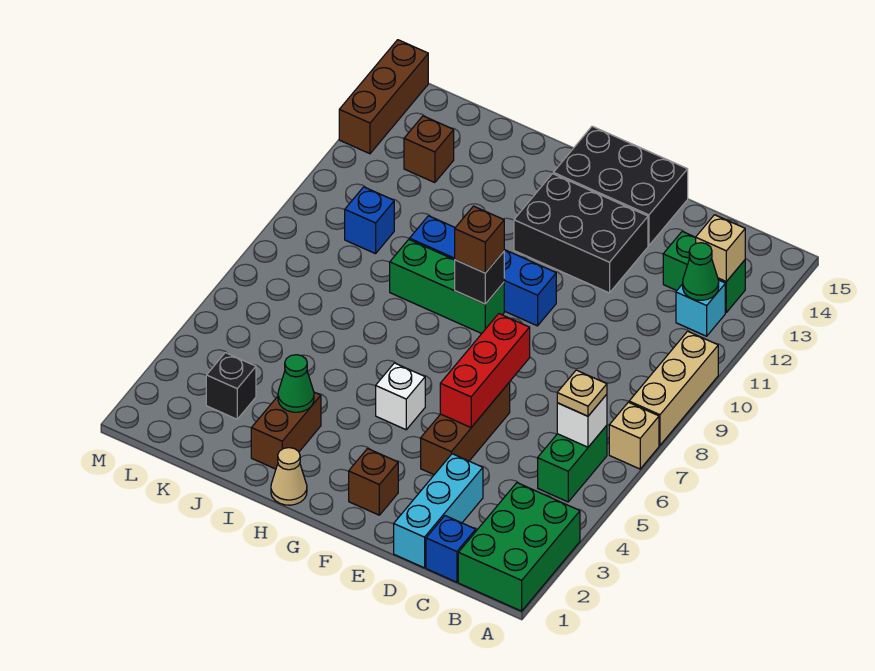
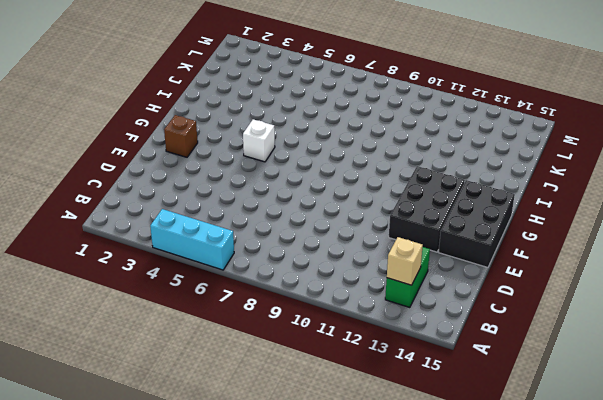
cyan brick A4:A6 level 1 -> cyan brick D1:D3 level 1
none -> green brick A1:B3 level 1
none -> tan brick A7 level 1
none -> tan brick A8:A10 level 1

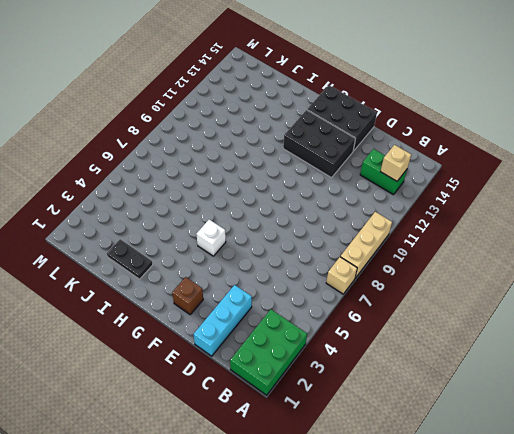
black plate I2:J2 level 1 -> brown brick I2:I3 level 1
none -> green brick B5:B6 level 1
none -> cyan brick B12 level 1
none -> blue brick C1 level 1

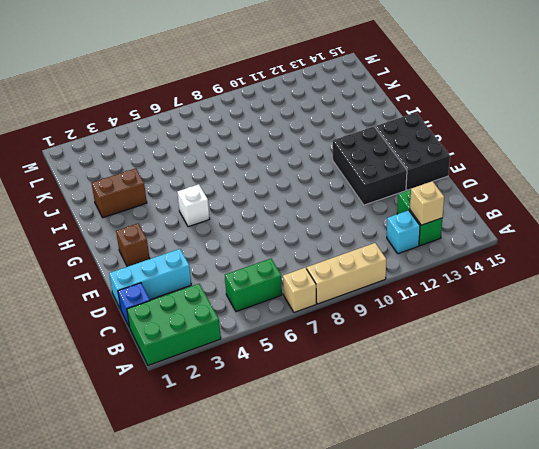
none -> brown brick E4:E6 level 1
none -> blue brick F10:I10 level 1
none -> green brick G9:I9 level 1

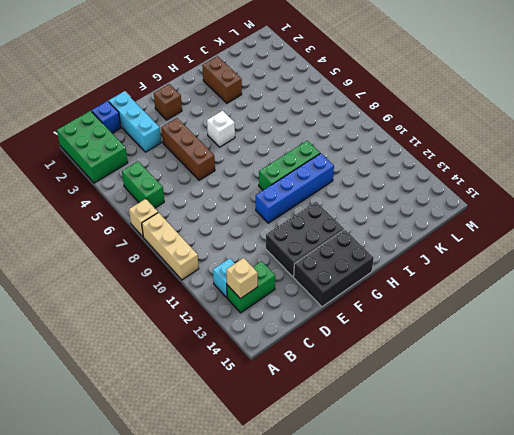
none -> tan cone H1 level 1
none -> black brick K3 level 1
none -> blue brick K10 level 1

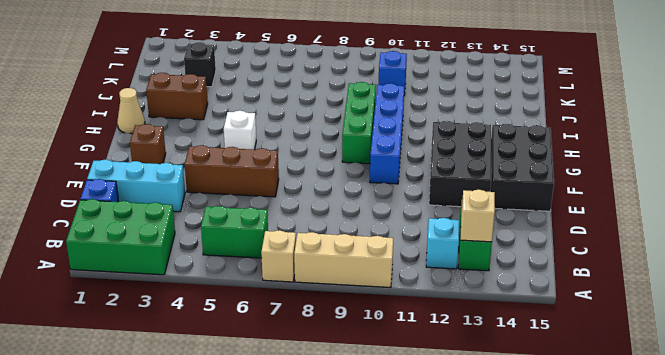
none -> brown brick K13 level 1
none -> brown brick M13:M15 level 1
none -> white brick B6 level 2

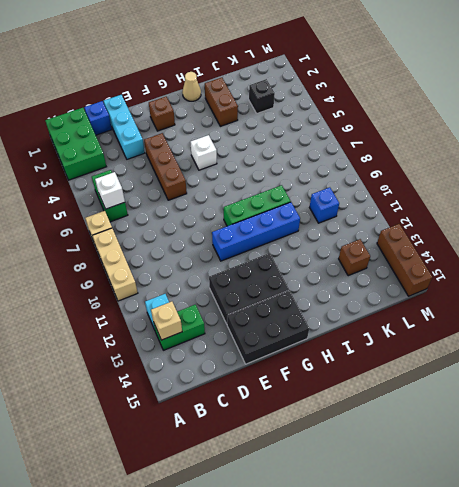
none -> green cone B12 level 2
none -> red brick E5:E7 level 2
none -> black brick G9 level 2

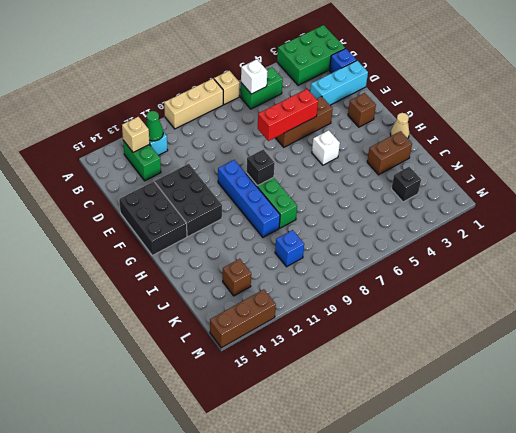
none -> green cone I3 level 2
none -> tan plate B6 level 3
none -> brown brick G9 level 3

